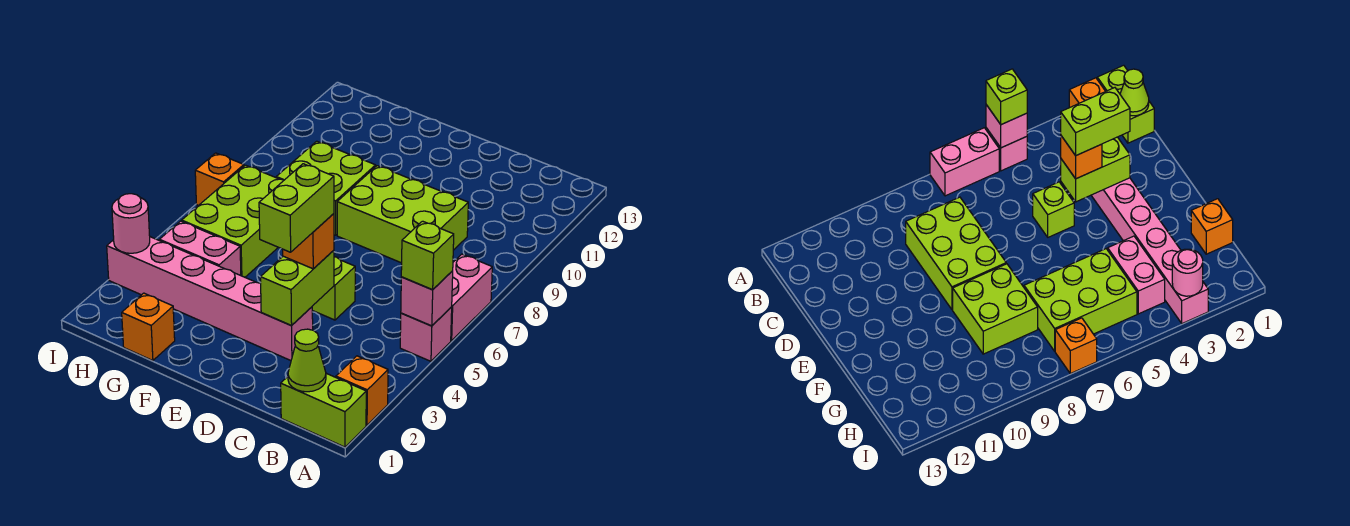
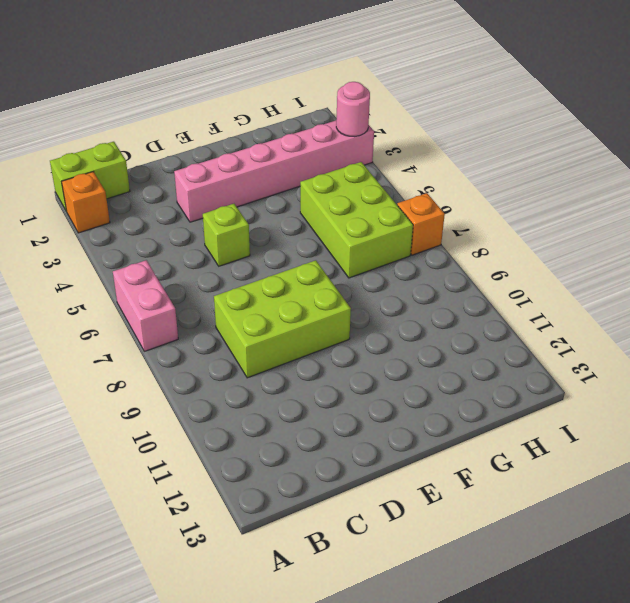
none -> pink brick A5 level 1
none -> lime brick F8:G9 level 1
none -> orange brick G1 level 1

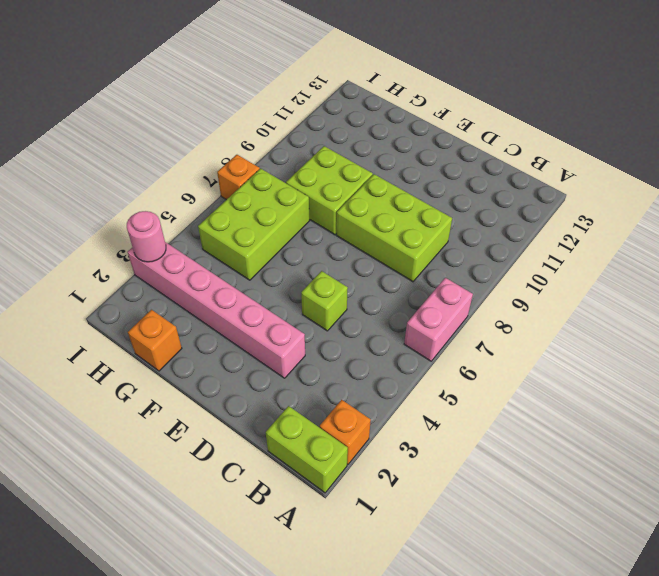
none -> pink brick A5 level 1
none -> pink brick G4:H4 level 1
none -> pink brick A5 level 2

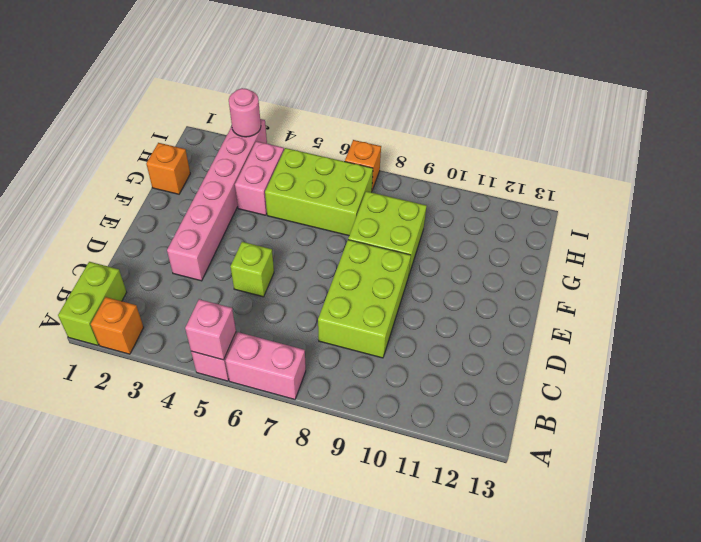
none -> lime cone B1 level 2
none -> lime brick D3:D4 level 2
none -> lime brick A5 level 3

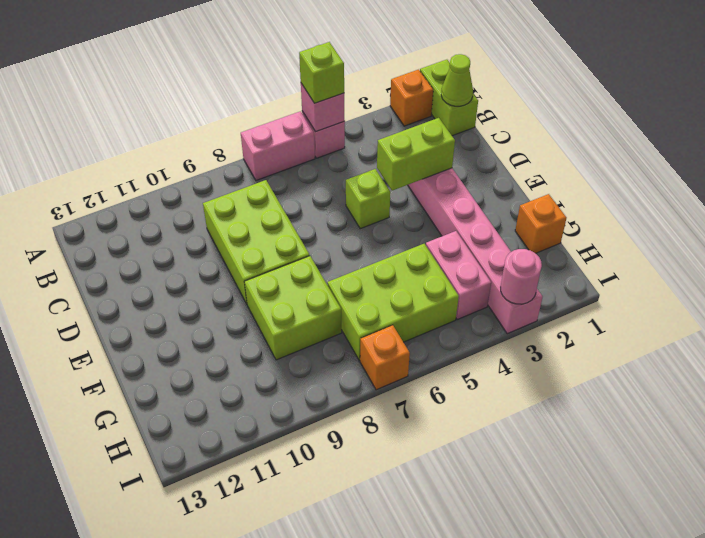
none -> orange brick D4 level 3
none -> lime brick D3:D4 level 4

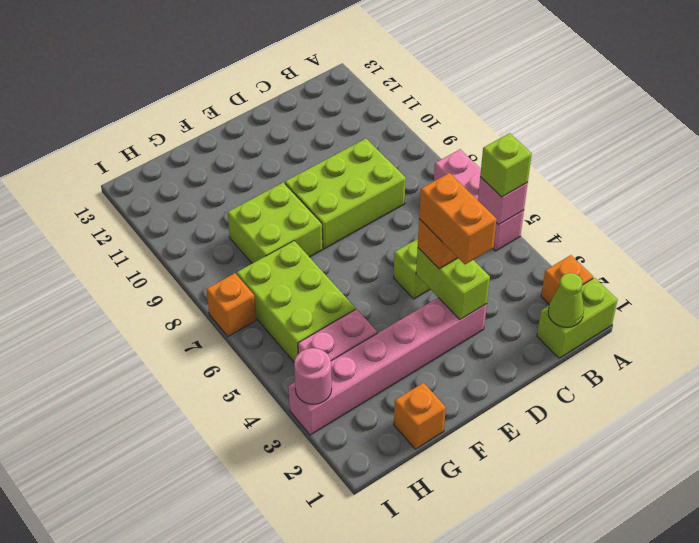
orange brick D3:D4 level 4 -> lime brick D3:D4 level 4

